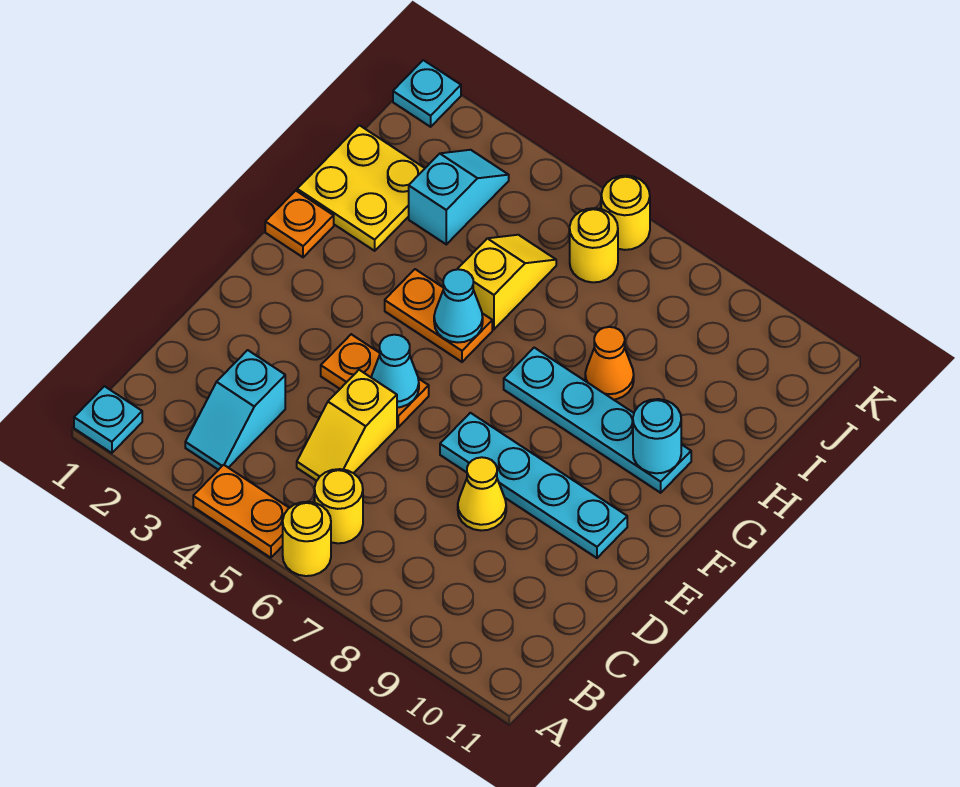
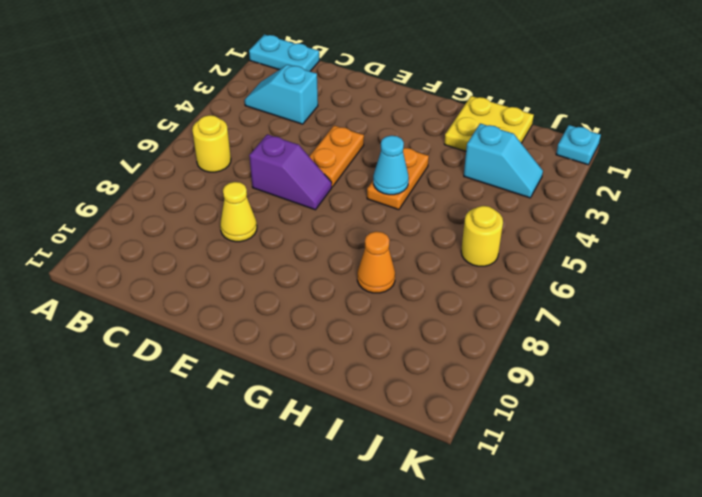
cyan plate A1:B1 level 1 -> cyan plate A1 level 1
purple slope D6:E6 level 1 top D -> none
none -> orange plate A4:A5 level 1
none -> yellow round brick A6 level 1
none -> yellow slope C5:D5 level 1 top D

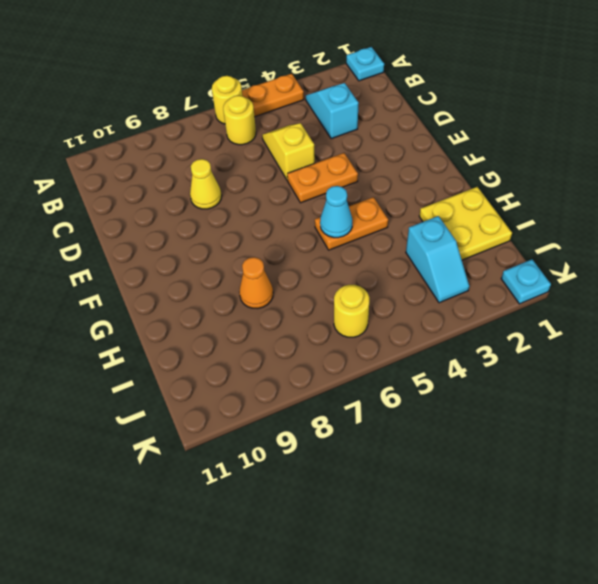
none -> cyan plate E7:E10 level 1
none -> orange plate G1 level 1
none -> cyan plate G7:G10 level 1

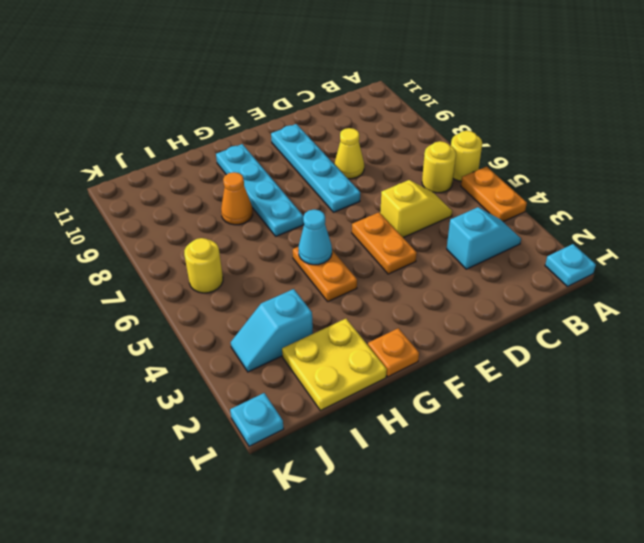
none -> yellow slope H5:I5 level 1 top H
none -> yellow round brick K6 level 1
none -> cyan cone E5 level 2

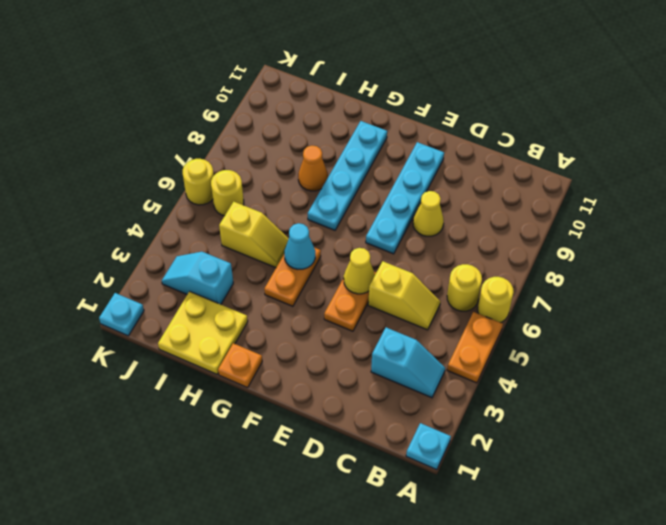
yellow cone E5 level 2 -> cyan cone E5 level 2
yellow slope H5:I5 level 1 top I -> yellow slope H5:I5 level 1 top H
none -> cyan round brick G10 level 2

